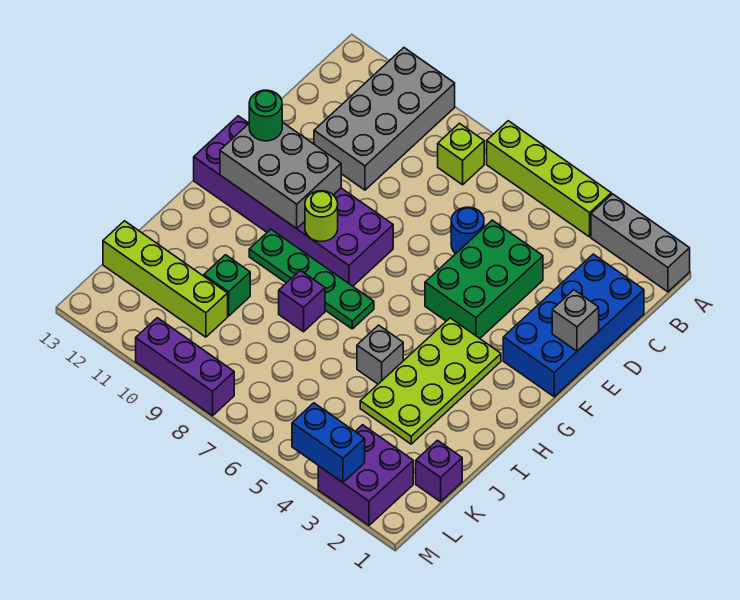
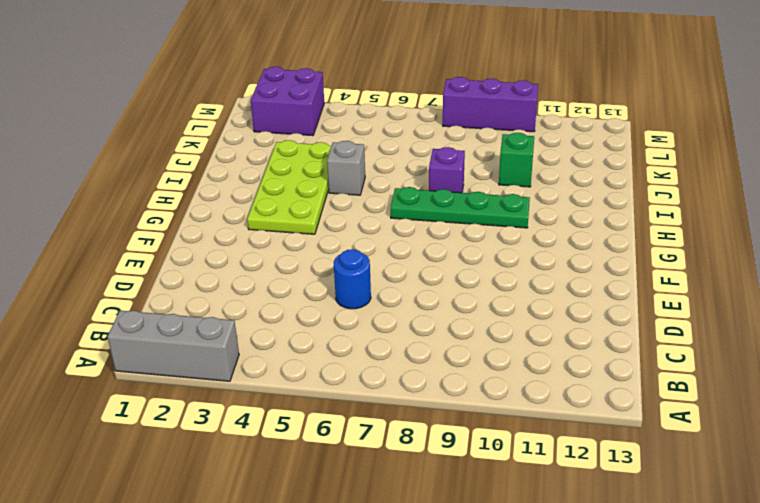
none -> lime brick A4:A7 level 1
none -> grey brick A10:D11 level 1
none -> lime brick B8 level 1

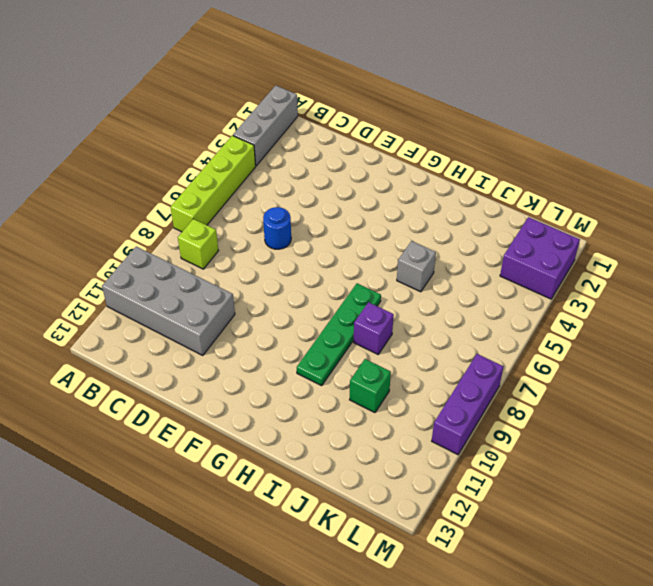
none -> blue brick C1:F2 level 1
none -> green brick D4:F5 level 1
none -> purple brick F8:G13 level 1

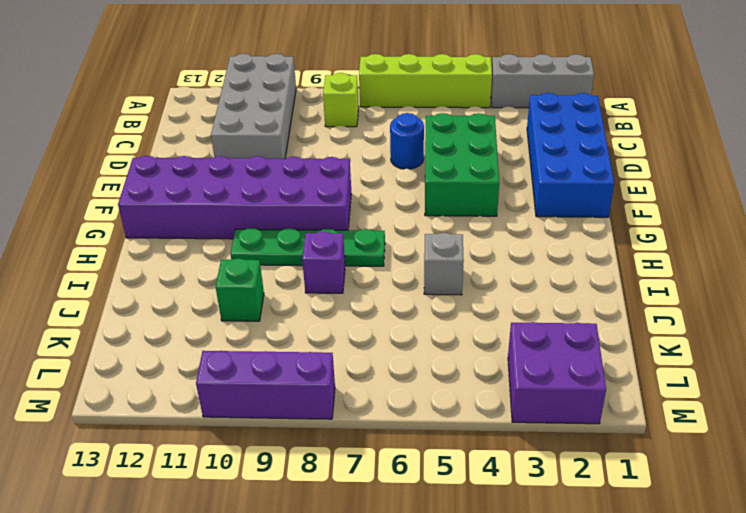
none -> lime plate G3:J4 level 1
none -> purple brick K1 level 1
none -> lime brick K10:K13 level 1

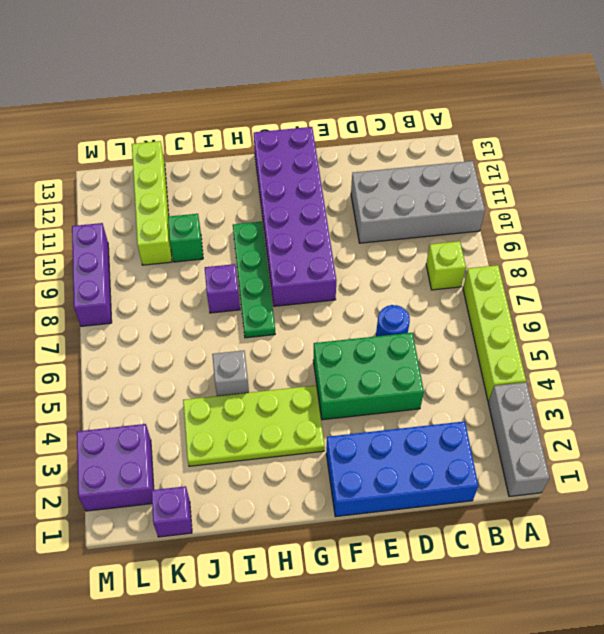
none -> grey brick E1 level 2
none -> grey brick F10:G12 level 2
none -> lime round brick G9 level 2

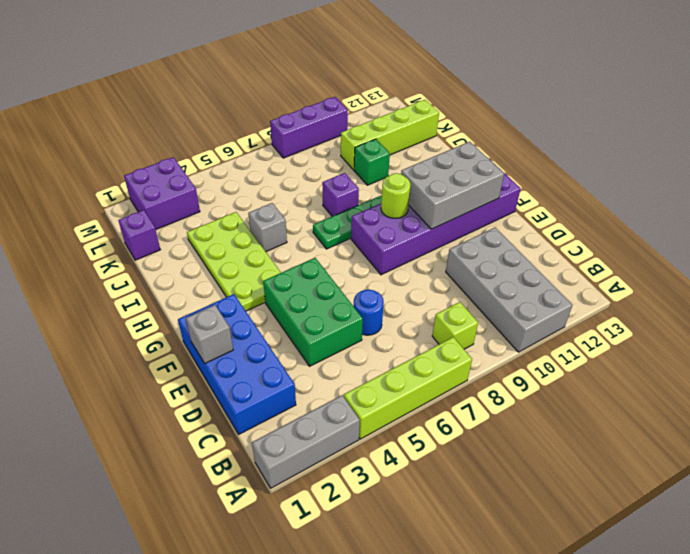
none -> blue brick M3:M4 level 2
none -> green round brick F12 level 3

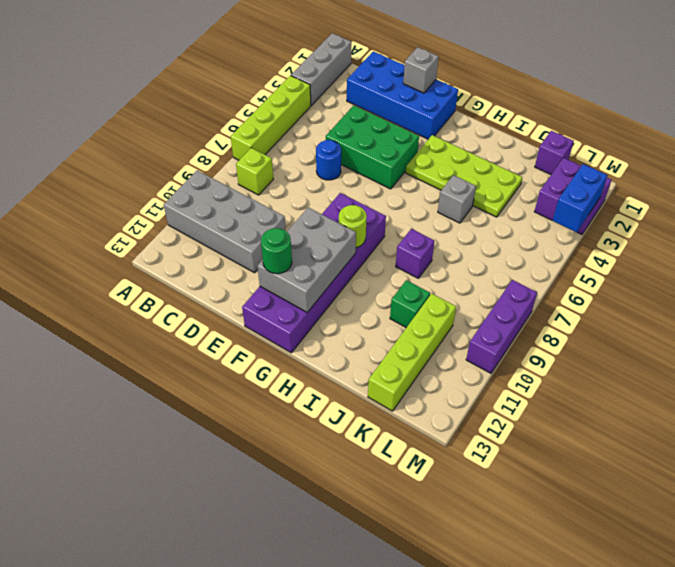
none -> green plate H7:H10 level 1

